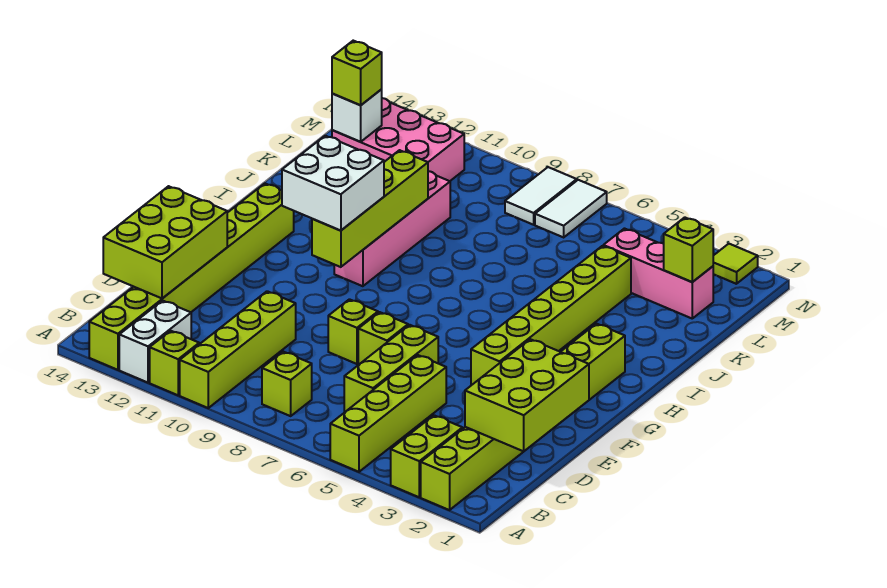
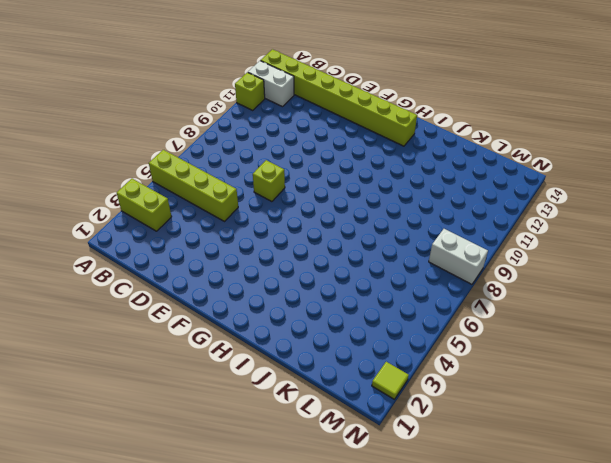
white brick M8:N8 level 1 -> white tile M8:N8 level 1
none -> lime brick A2:H2 level 1
none -> lime brick A10:D10 level 1
none -> lime brick B8 level 1

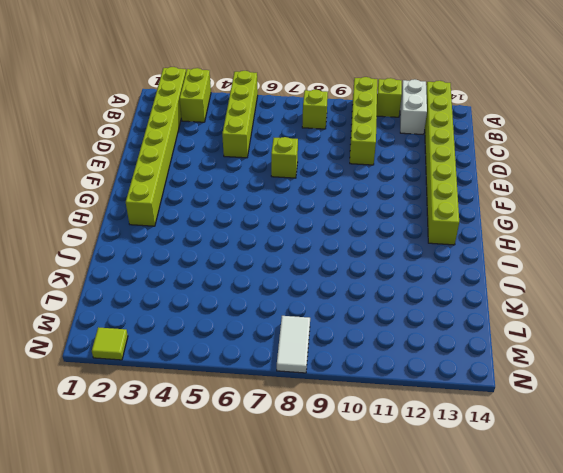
none -> lime brick C6:E6 level 1
none -> lime brick E8 level 1
none -> lime brick F4:K4 level 1

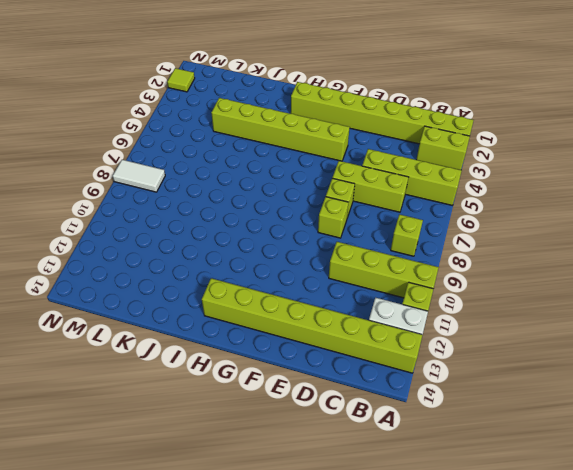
none -> pink brick H10:K10 level 1
none -> pink brick L2:L4 level 1
none -> pink brick L11:M13 level 1

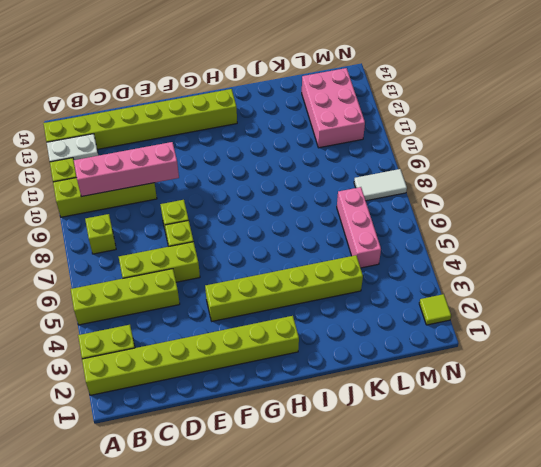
pink brick B10:E10 level 2 -> pink brick H10:K10 level 1
pink brick L5:L7 level 1 -> pink brick L2:L4 level 1
none -> white tile M7:N7 level 1
none -> lime brick C1:E2 level 2
none -> lime brick C13:E14 level 2

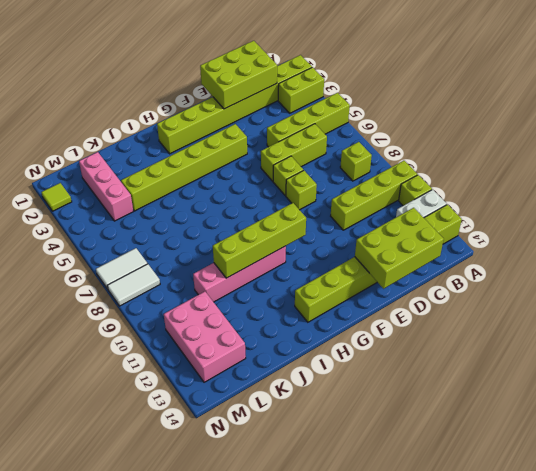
none -> lime brick L2 level 2
none -> white brick L13 level 2
none -> white brick G10:H11 level 3

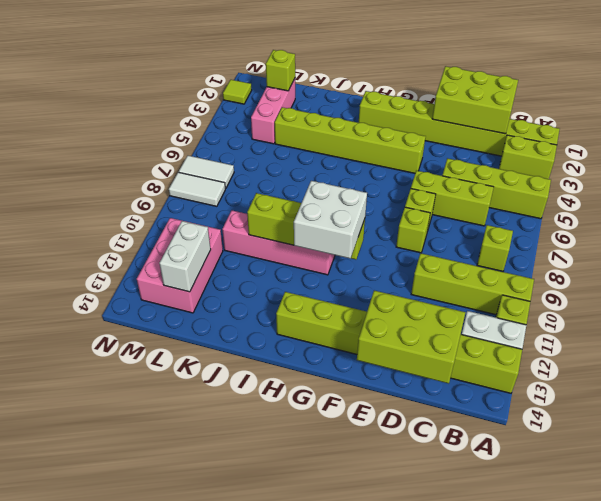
white brick L12:L13 level 2 -> white brick L13 level 2
none -> lime brick L13 level 3

